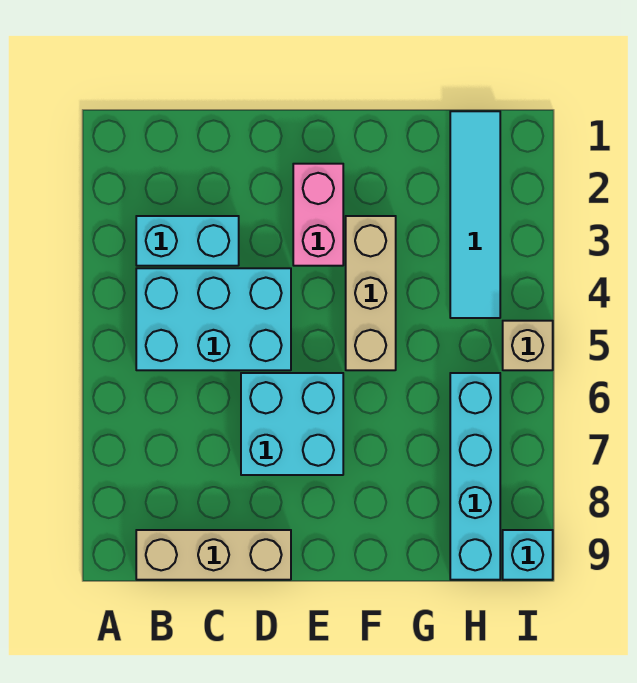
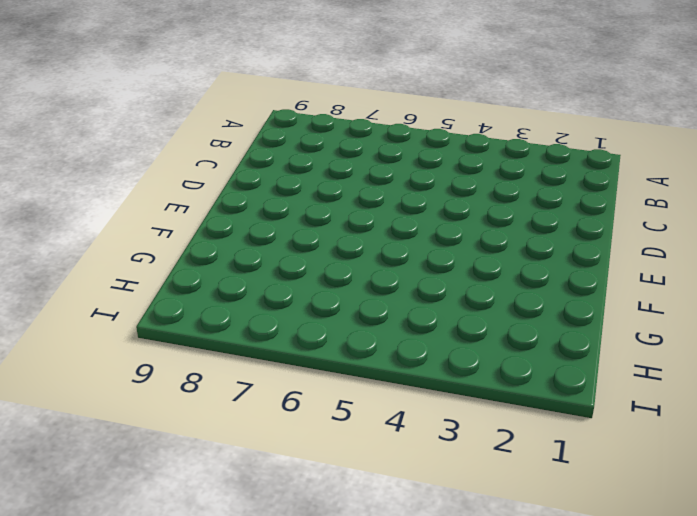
none -> cyan brick B3:C3 level 1
none -> cyan brick B4:D5 level 1

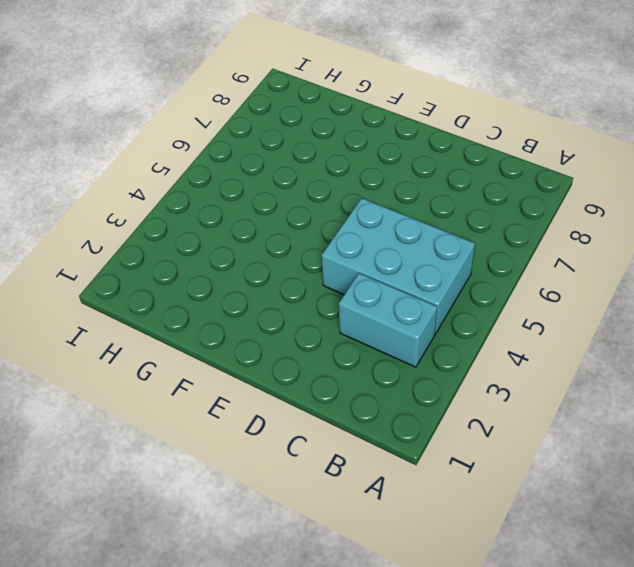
none -> tan brick B9:D9 level 1
none -> cyan brick D6:E7 level 1

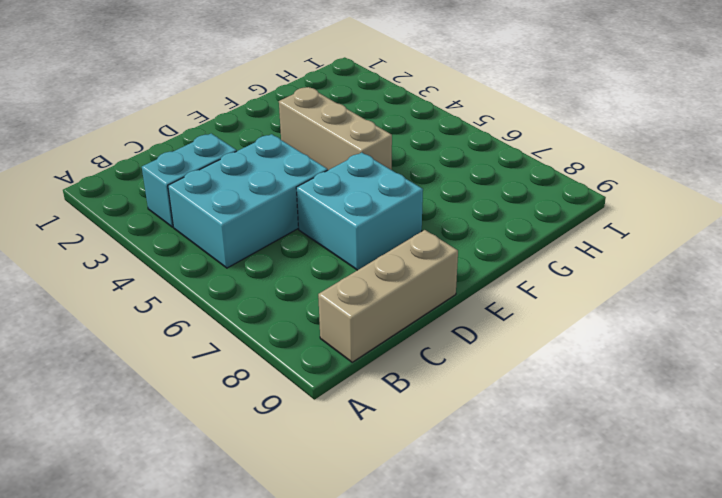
none -> pink brick E2:E3 level 1
none -> cyan tile H1:H4 level 1

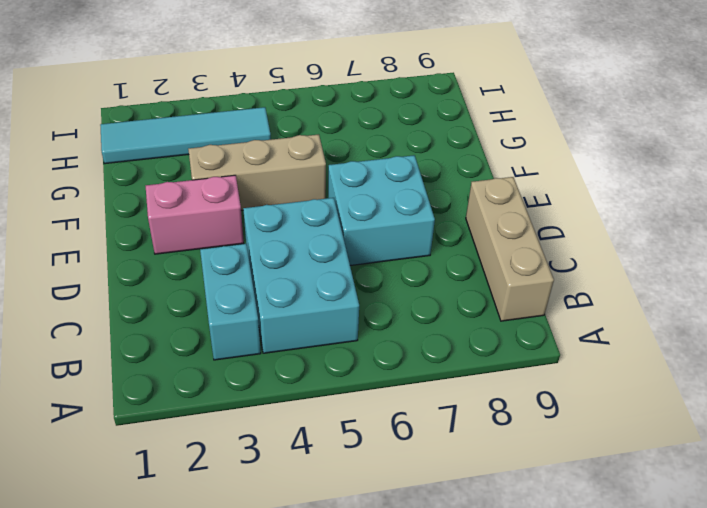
none -> cyan brick H6:H9 level 1
none -> tan brick I5 level 1

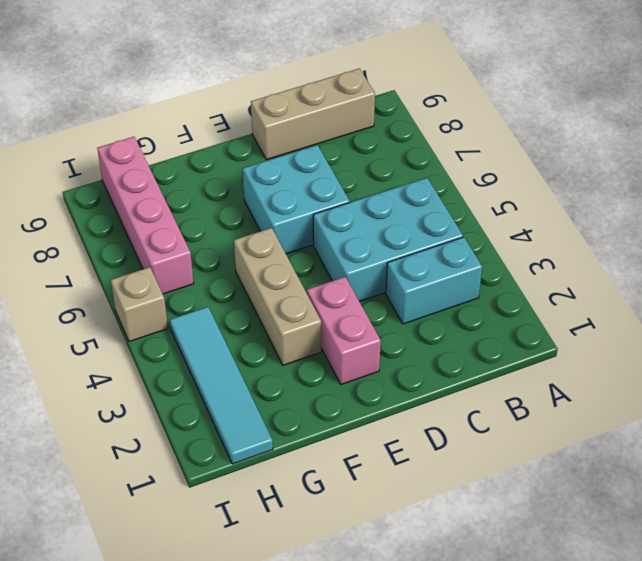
pink brick H6:H9 level 1 -> cyan brick H6:H9 level 1
none -> cyan brick I9 level 1

